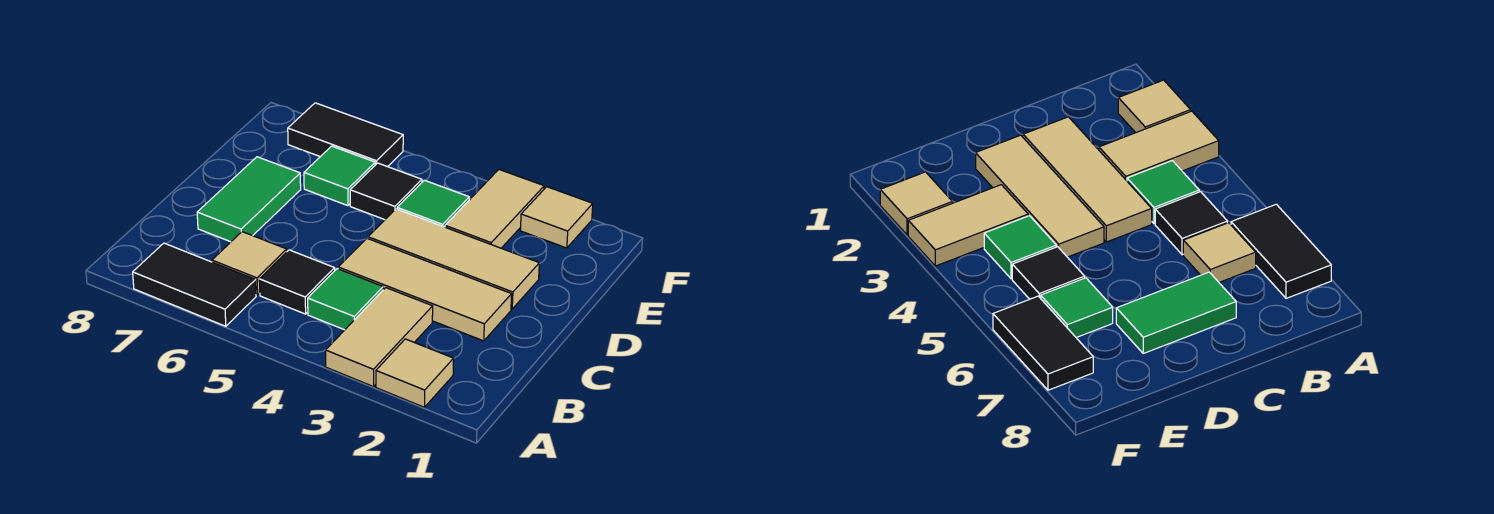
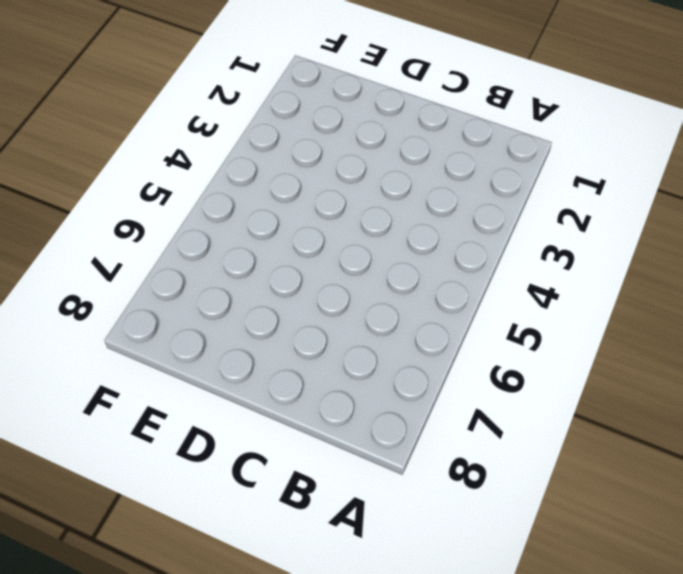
none -> tan tile A2 level 1
none -> tan tile A3:B3 level 1
none -> black tile A6:A7 level 1

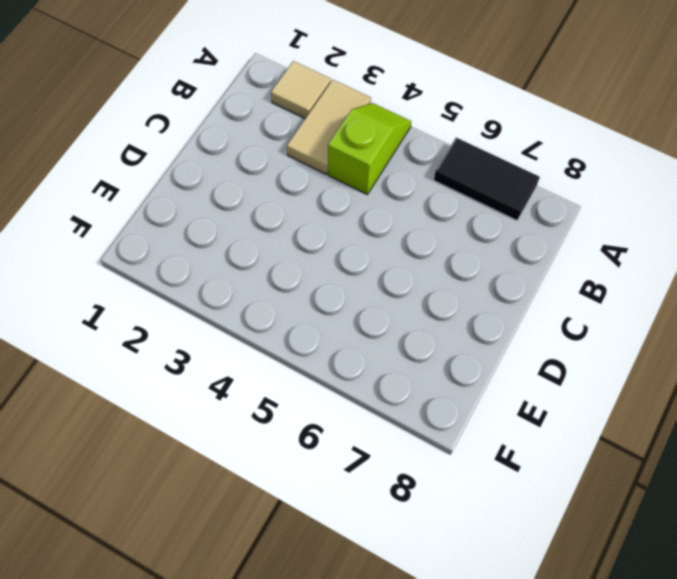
lime slope A4:B4 level 1 top B -> green tile B4 level 1
none -> black tile B5 level 1
none -> tan tile B6 level 1
none -> tan tile C2:C4 level 1

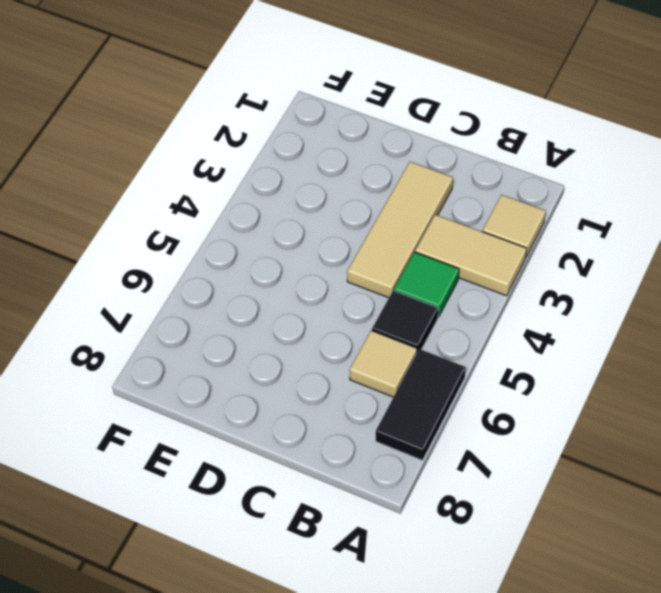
none -> green tile C7:D7 level 1
none -> tan tile D2:D4 level 1
none -> tan tile E3:F3 level 1

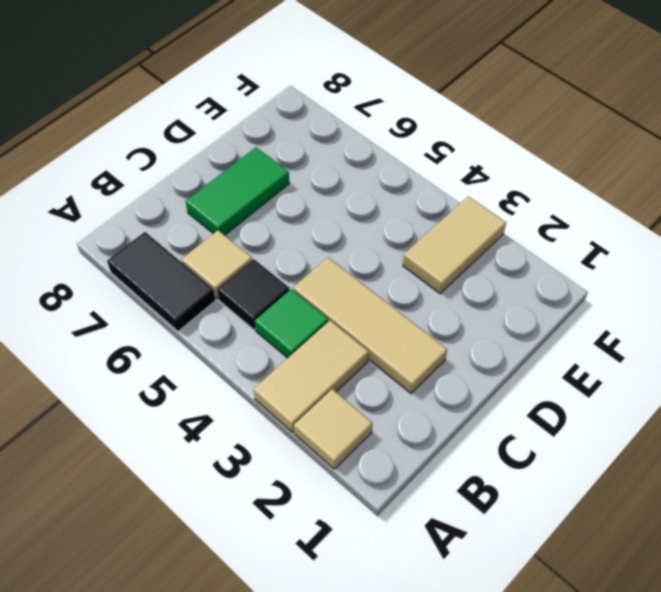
none -> tan tile D2:D4 level 1
none -> green tile E4 level 1
none -> black tile E5 level 1

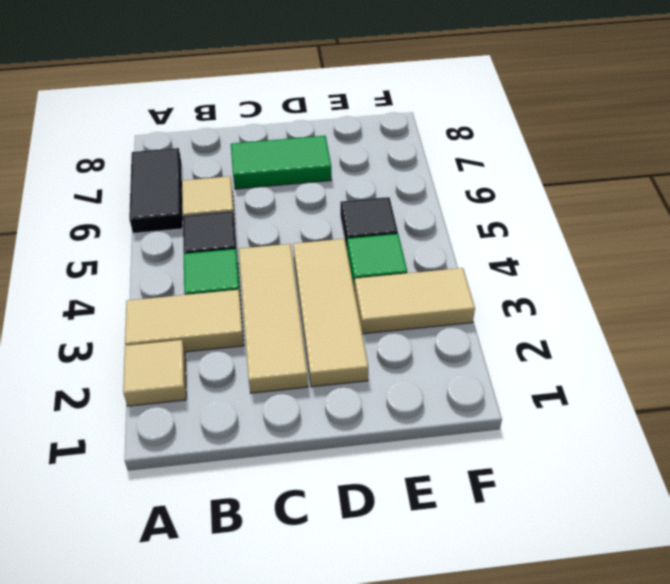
none -> green tile E6 level 1
none -> tan tile F2 level 1
none -> black tile F6:F7 level 1

